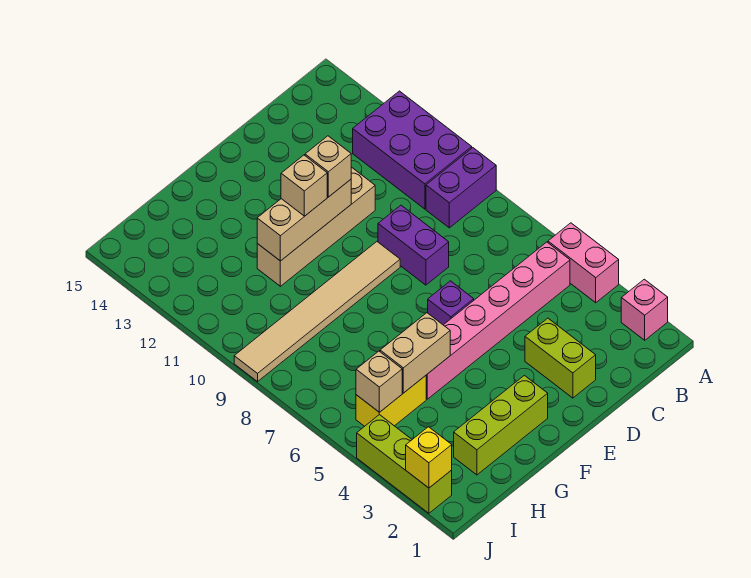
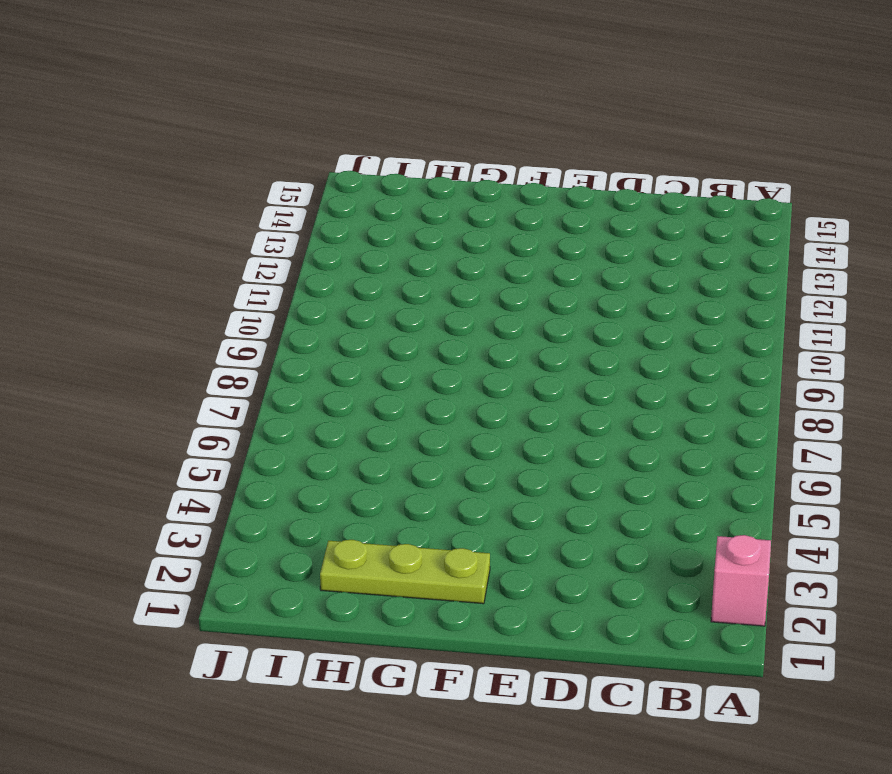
lime plate F2:H2 level 1 -> lime brick F2:H2 level 1
none -> pink brick A4:A5 level 1
none -> purple brick A9:B9 level 1
none -> purple brick A10:B12 level 1

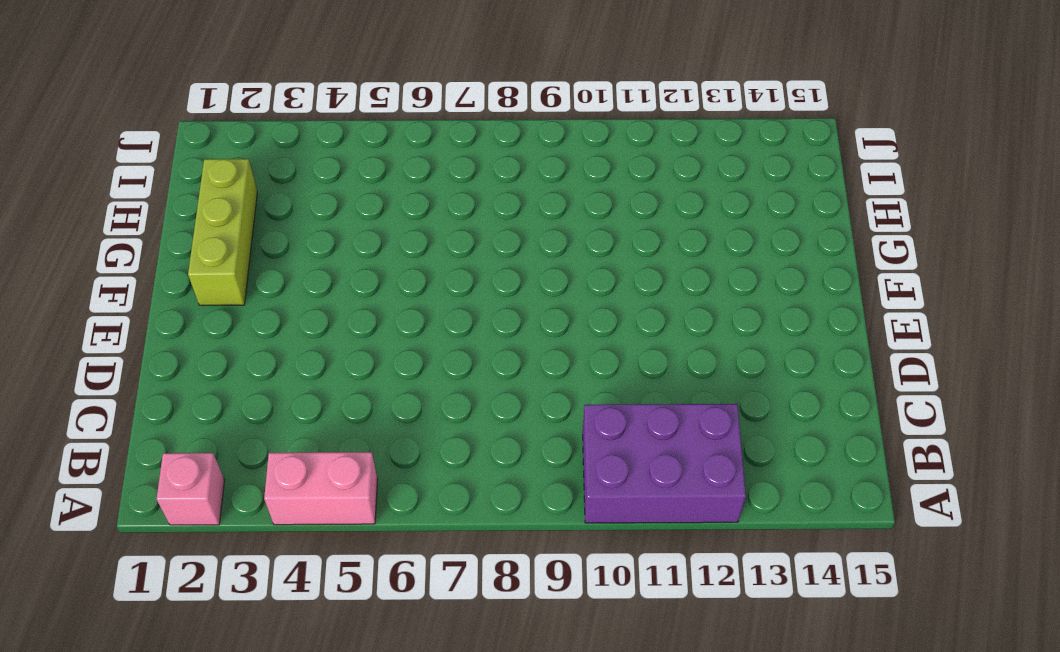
none -> purple brick A9:B9 level 1
none -> pink brick B5:G5 level 1
none -> lime brick D2:D3 level 1

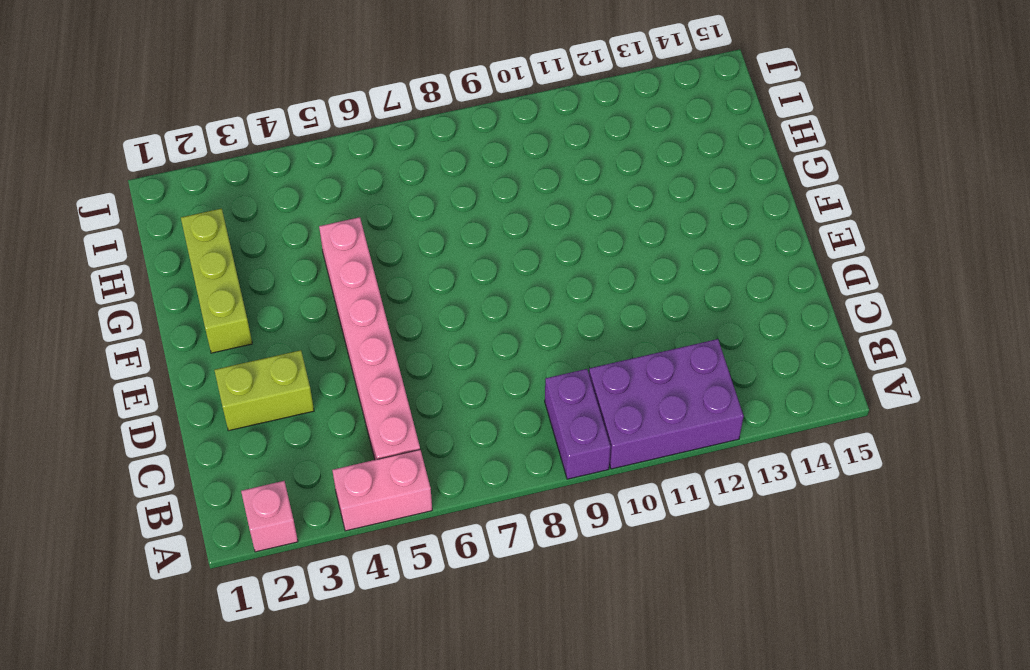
none -> purple brick D8:D9 level 1
none -> tan brick D11:G11 level 1
none -> purple brick E6 level 1

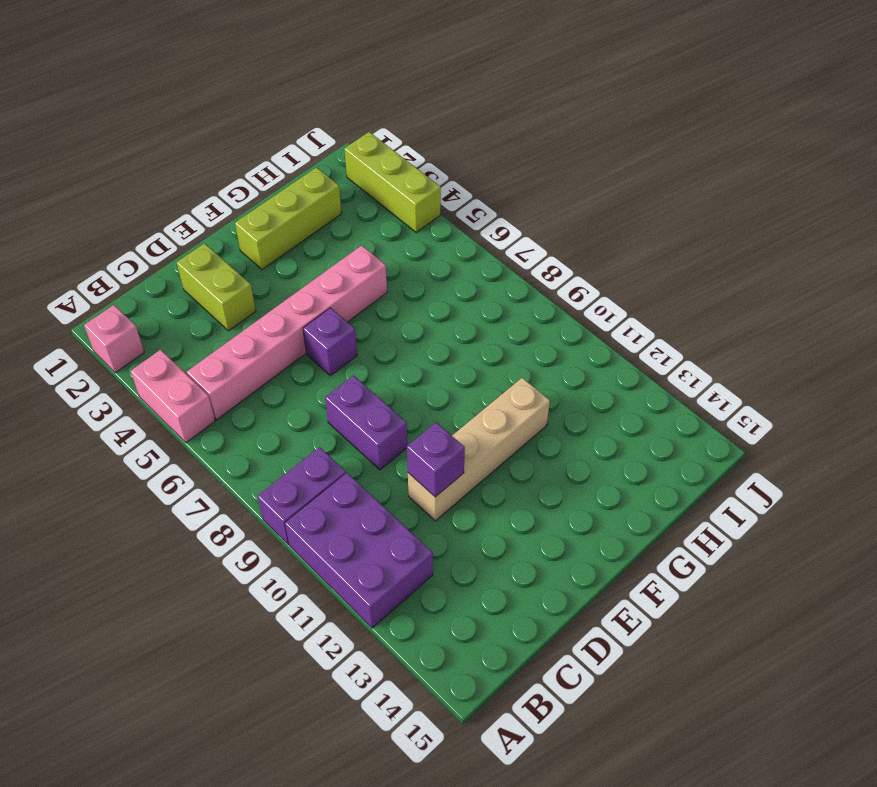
purple brick D11 level 2 -> none
none -> tan tile E9:J9 level 1
none -> yellow brick H5:I5 level 1
none -> tan brick E11:G11 level 2

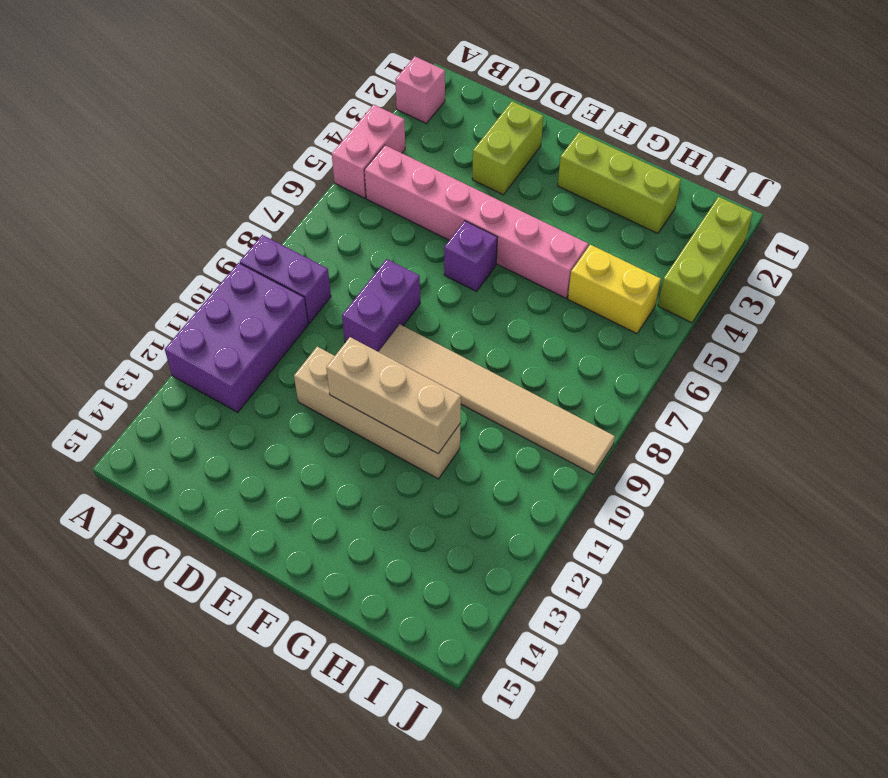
none -> tan brick G5:H5 level 2
none -> tan brick I5 level 2
none -> yellow brick J2 level 2

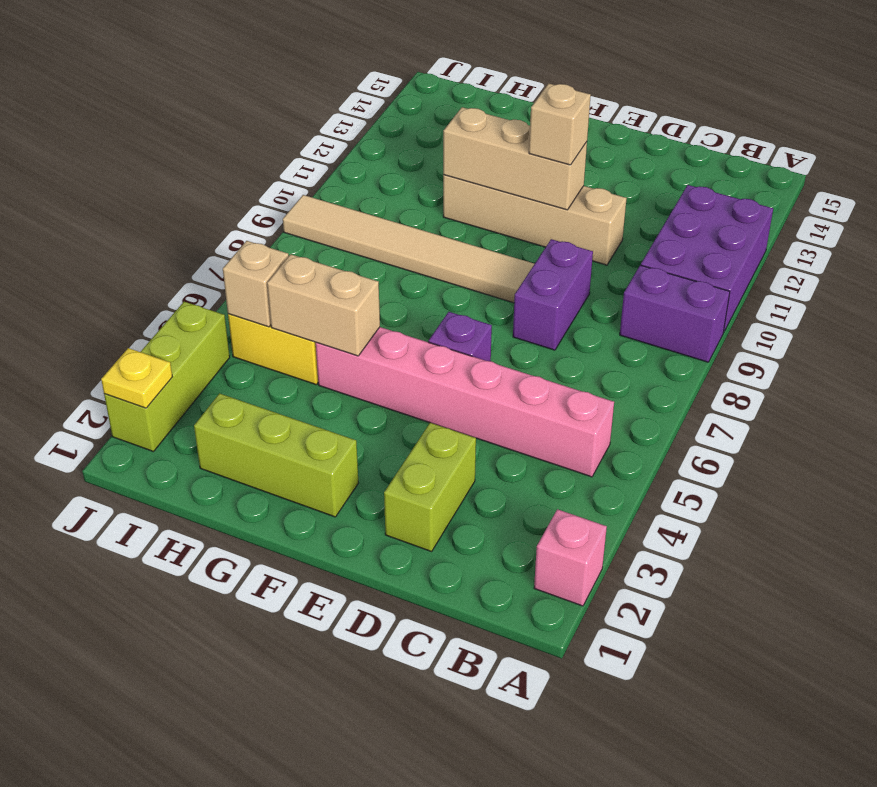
yellow plate J2 level 2 -> yellow brick J2 level 2
none -> pink brick A4:A5 level 1
none -> tan brick F11 level 3

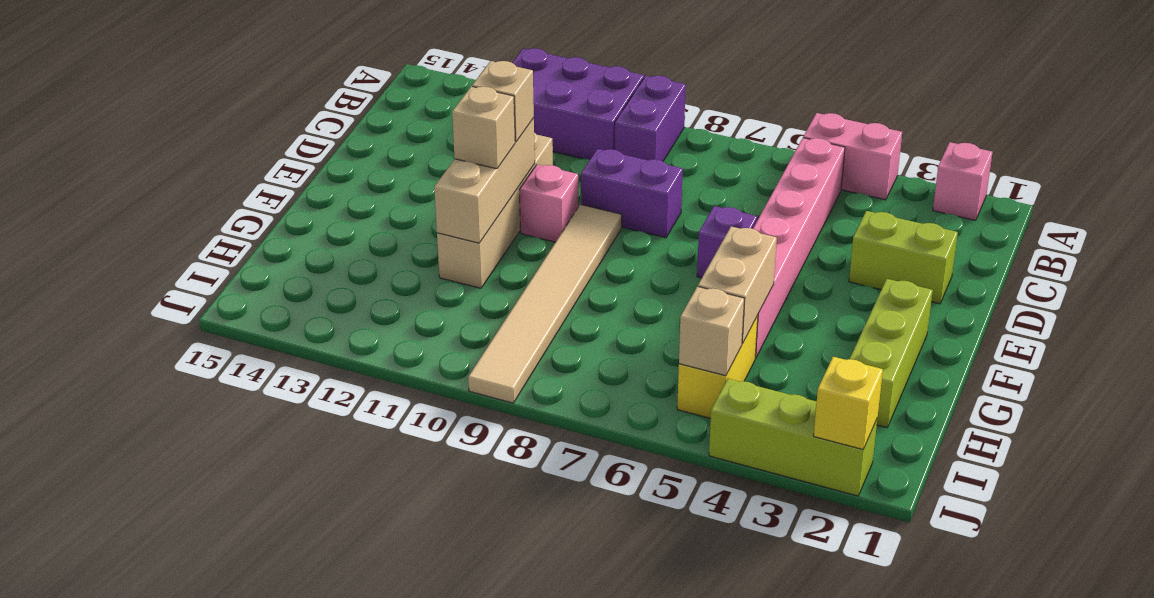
pink brick E10 level 1 -> none

